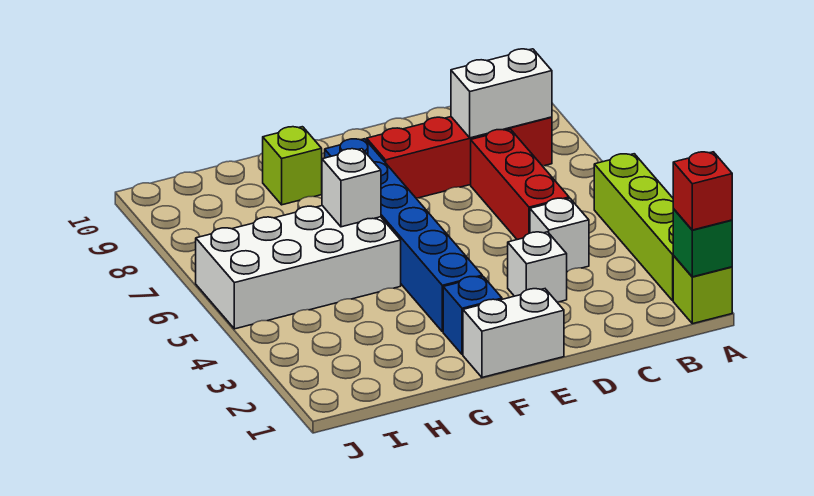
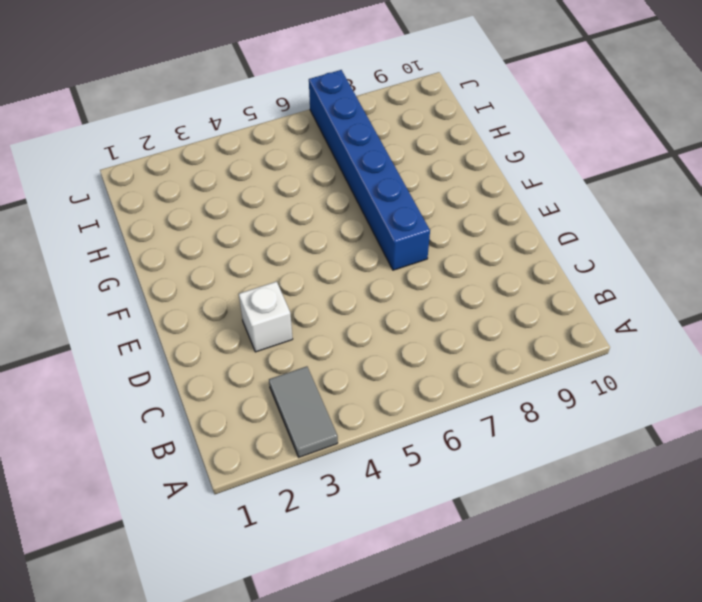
grey tile A3:B3 level 1 -> lime brick A2:A5 level 1
blue brick E7:J7 level 1 -> blue brick F3:F8 level 1
none -> lime brick A1 level 1
none -> red brick B8:E8 level 1
none -> white brick C4 level 1

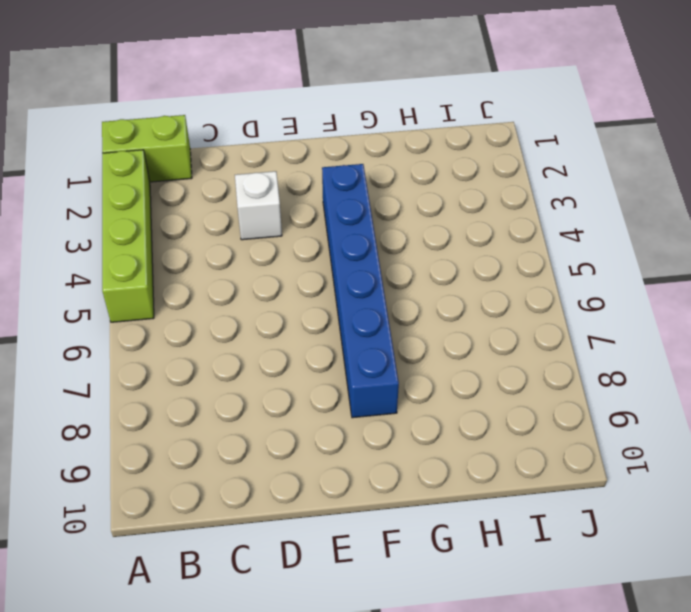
lime brick A1:B1 level 1 -> lime brick A1 level 1
none -> red brick B8:E8 level 1
none -> white brick C4 level 1
none -> red brick C5:C7 level 1

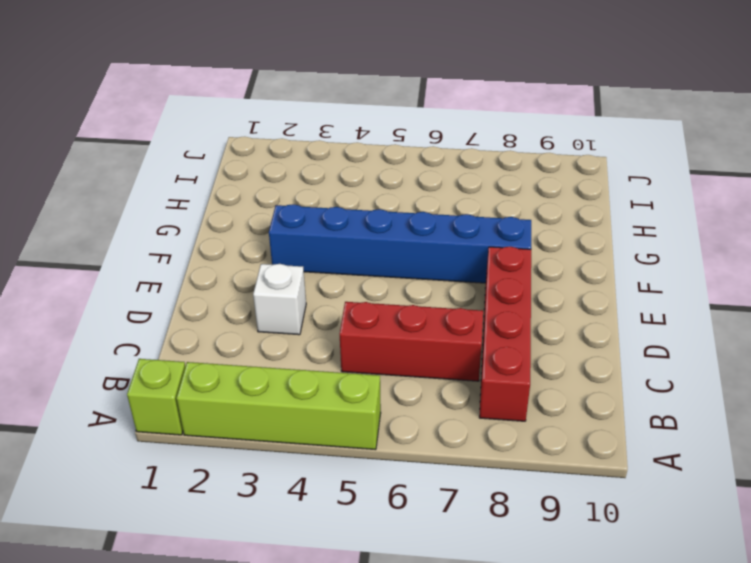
none -> white brick C4 level 1
none -> white brick E1:F1 level 1
none -> blue brick F2 level 1

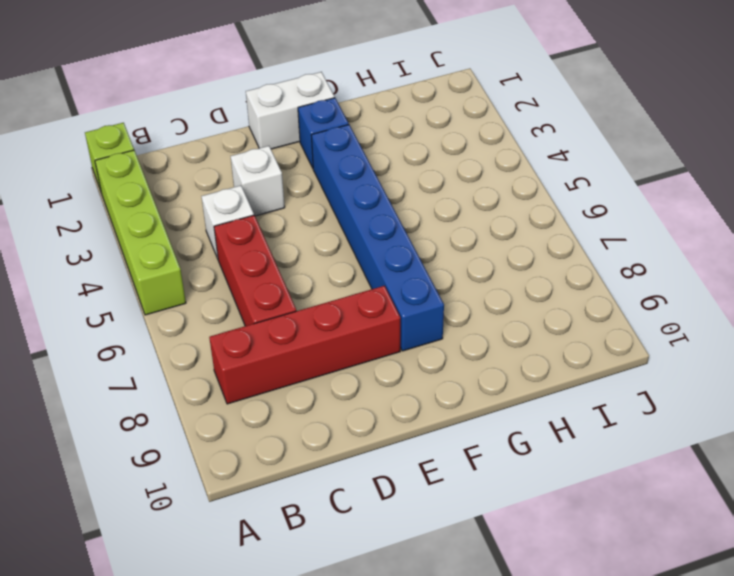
none -> white brick G5:J6 level 1
none -> lime brick G9 level 1
none -> green brick A1 level 2

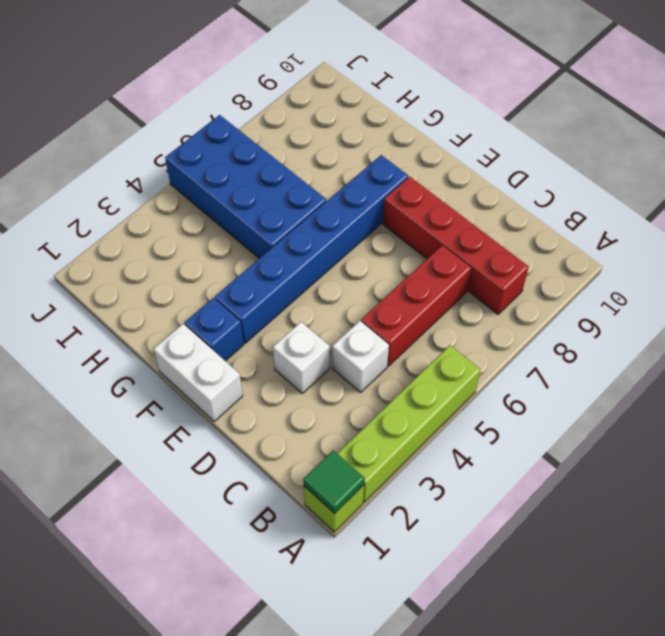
green tile A1 level 2 -> green brick A1 level 2
blue brick G5:J6 level 1 -> white brick G5:J6 level 1
none -> lime brick G9 level 1
none -> white brick B8:C8 level 2
none -> white brick G6 level 2

